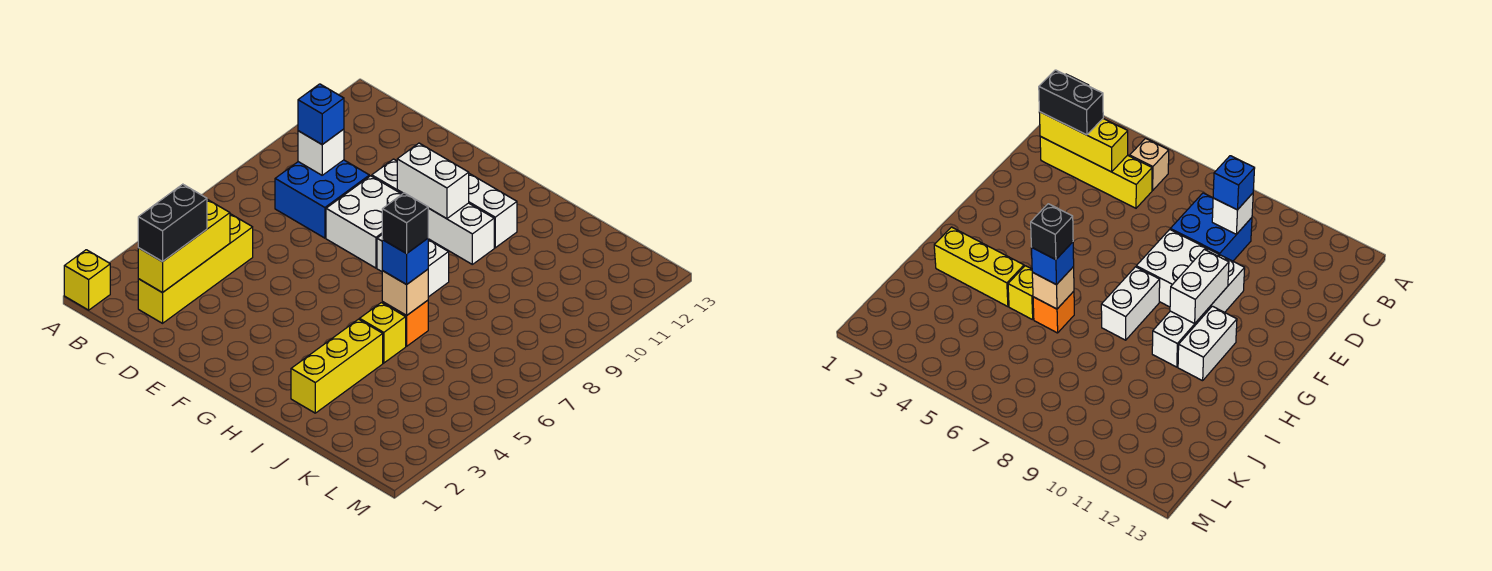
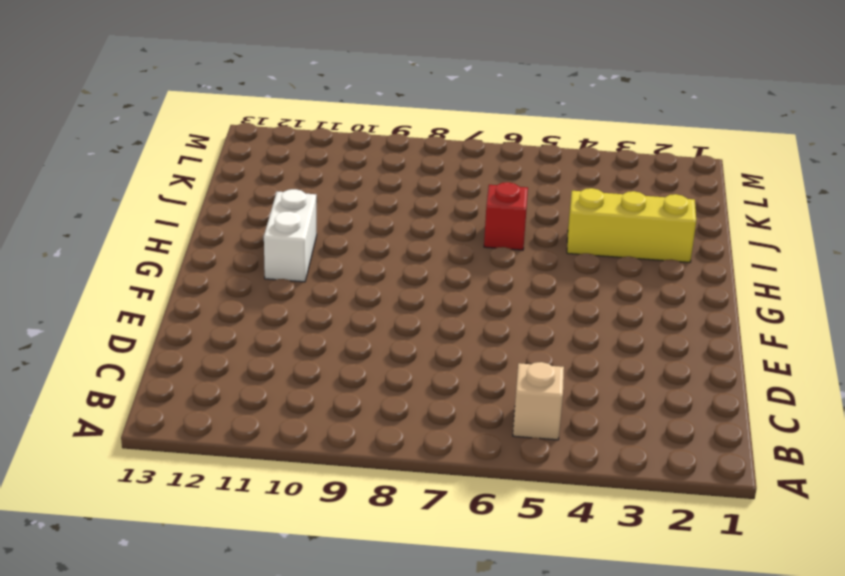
red brick I6 level 1 -> orange brick I6 level 1
none -> yellow brick A1 level 1
none -> yellow brick C2:C5 level 1
none -> blue brick C8:D9 level 1

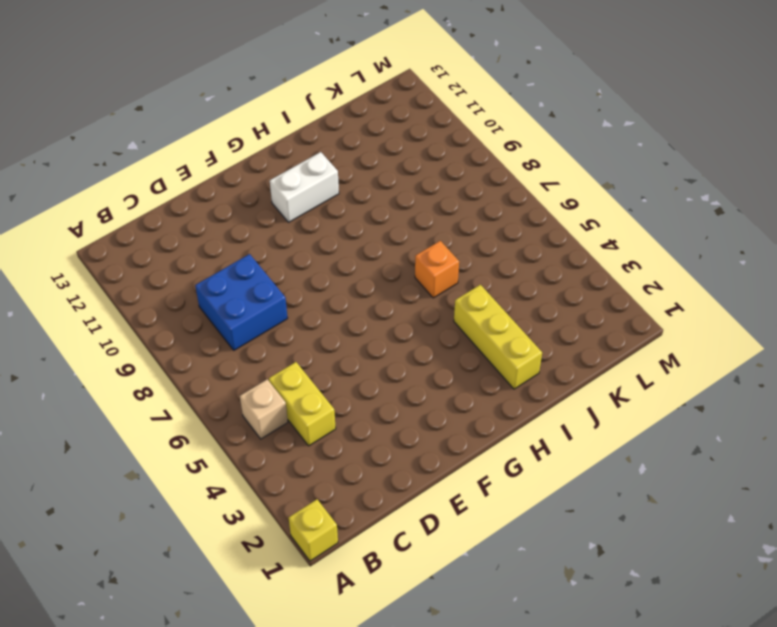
yellow brick C4:C5 level 1 -> yellow brick C2:C5 level 1
none -> white brick E8:F9 level 1
none -> white brick E10:H10 level 1
none -> white brick G8:H8 level 1

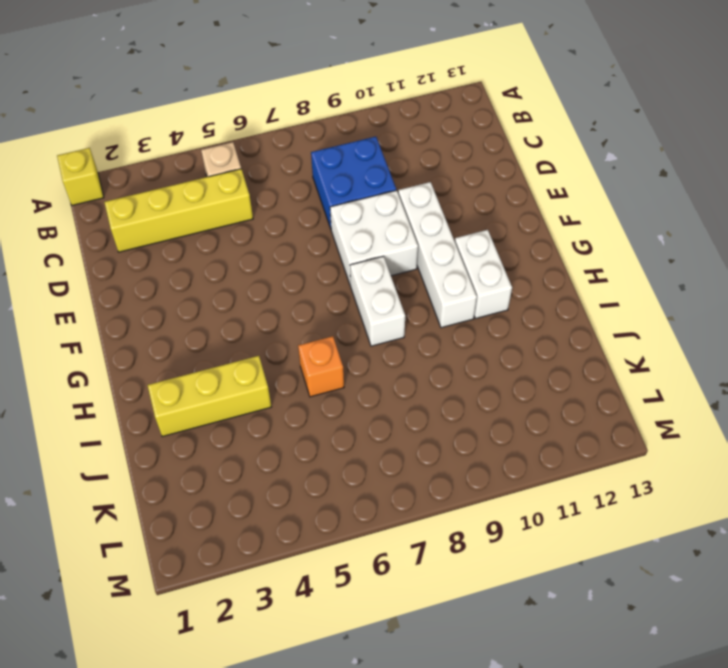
none -> yellow brick I5 level 1
none -> yellow brick C2:C4 level 2
none -> white brick C9 level 2

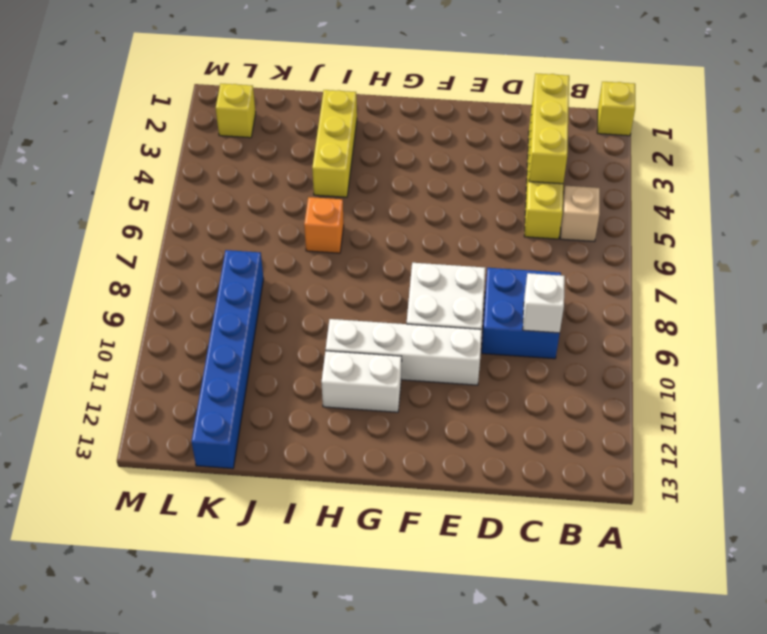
blue brick K8:K13 level 1 -> none
yellow brick L2 level 1 -> yellow brick I5 level 1
none -> white brick G8:H8 level 1
none -> white brick F10:G10 level 2
none -> tan brick I6 level 2

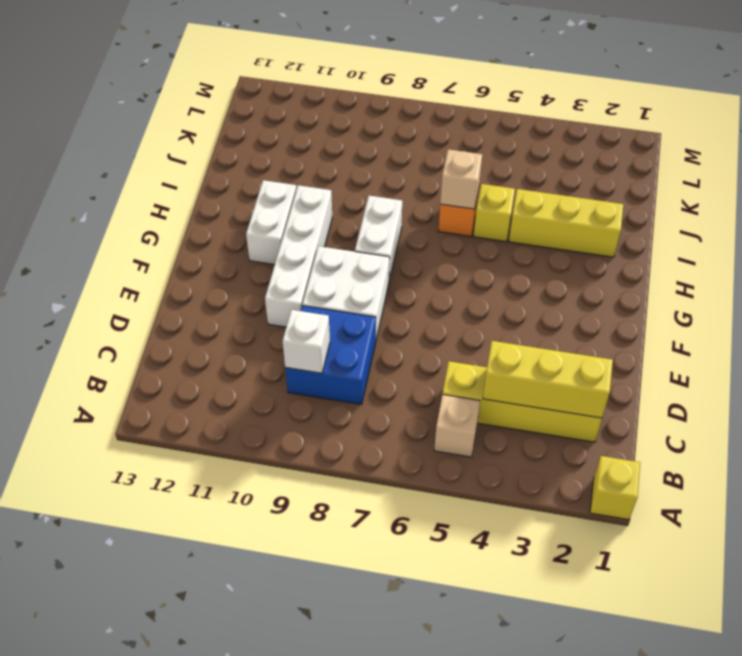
none -> white brick F10:G10 level 2
none -> black brick C2:C3 level 3
none -> blue brick C9 level 3

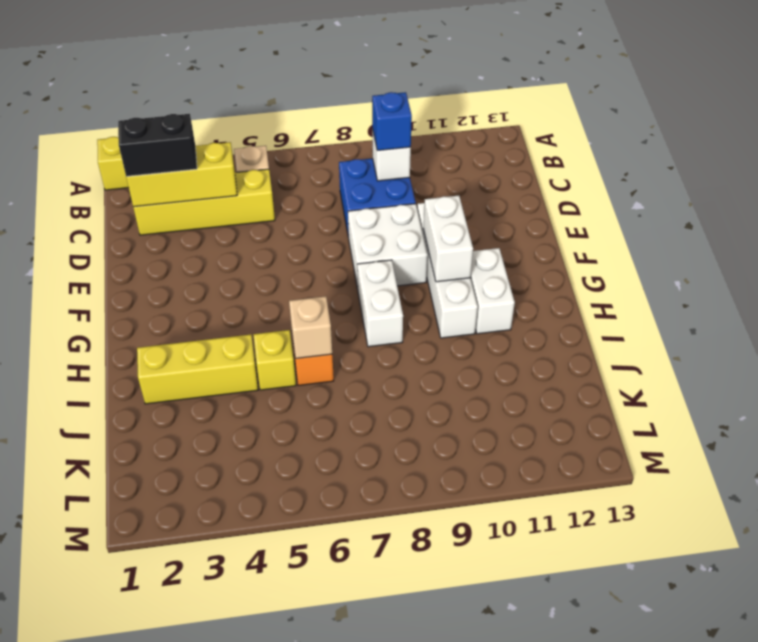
none -> blue brick I6 level 3
none -> black brick I6 level 4

